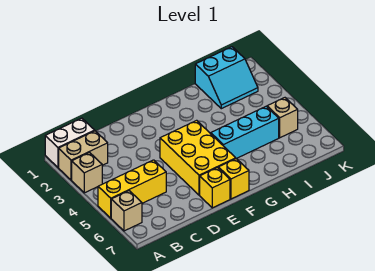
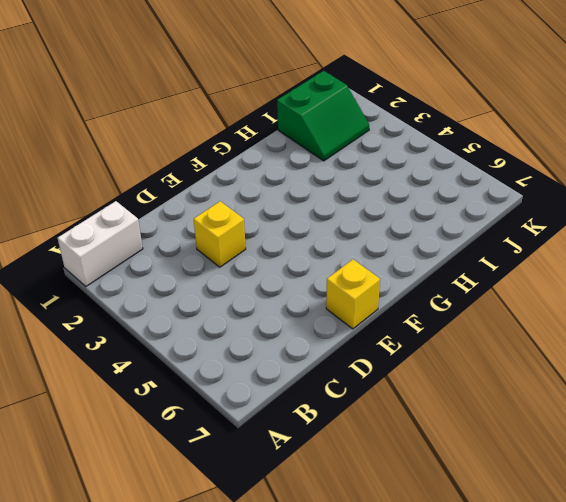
yellow brick D3 level 1 -> yellow brick F7 level 1
green slope I1:J2 level 1 top 1 -> cyan slope I1:J2 level 1 top 1
none -> tan brick A2:B2 level 1
none -> tan brick A3 level 1

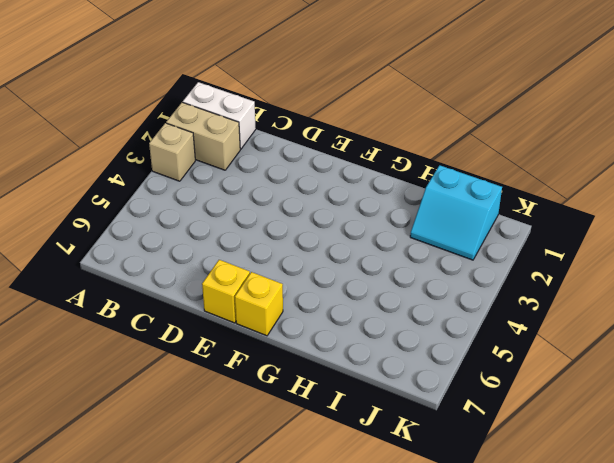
none -> yellow brick A5:C5 level 1
none -> tan brick A6 level 1

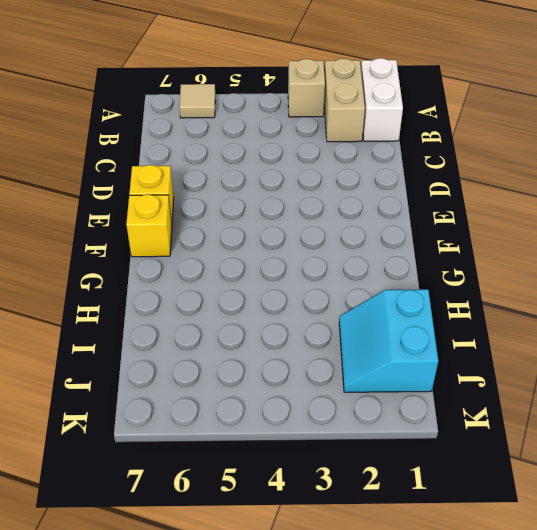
tan tile A6 level 1 -> tan brick A6 level 1
none -> yellow brick A5:C5 level 1
none -> yellow brick E4:F6 level 1

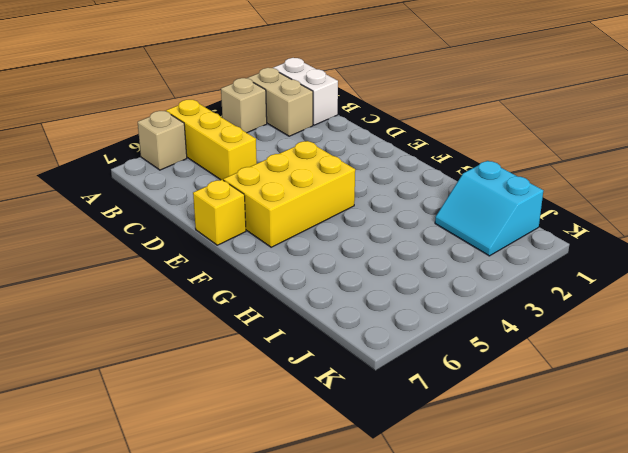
none -> yellow brick F7 level 1
none -> cyan brick G5:I5 level 1

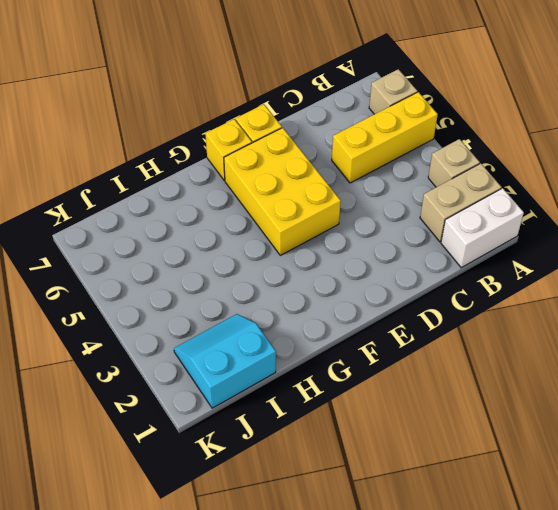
none -> cyan brick G5:I5 level 1
none -> tan brick J5 level 1

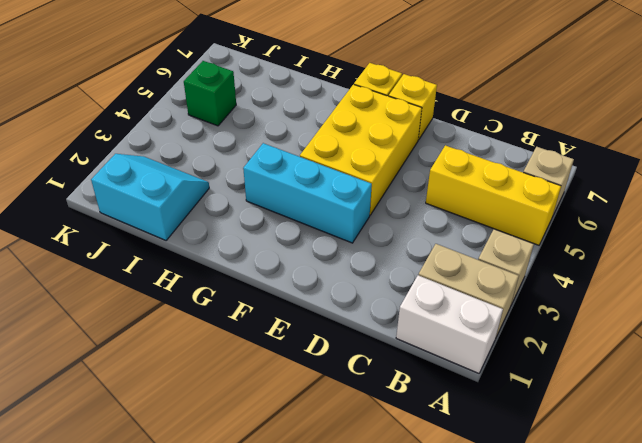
cyan brick E3:G3 level 1 -> cyan brick G5:I5 level 1
green brick J5 level 1 -> tan brick J5 level 1

